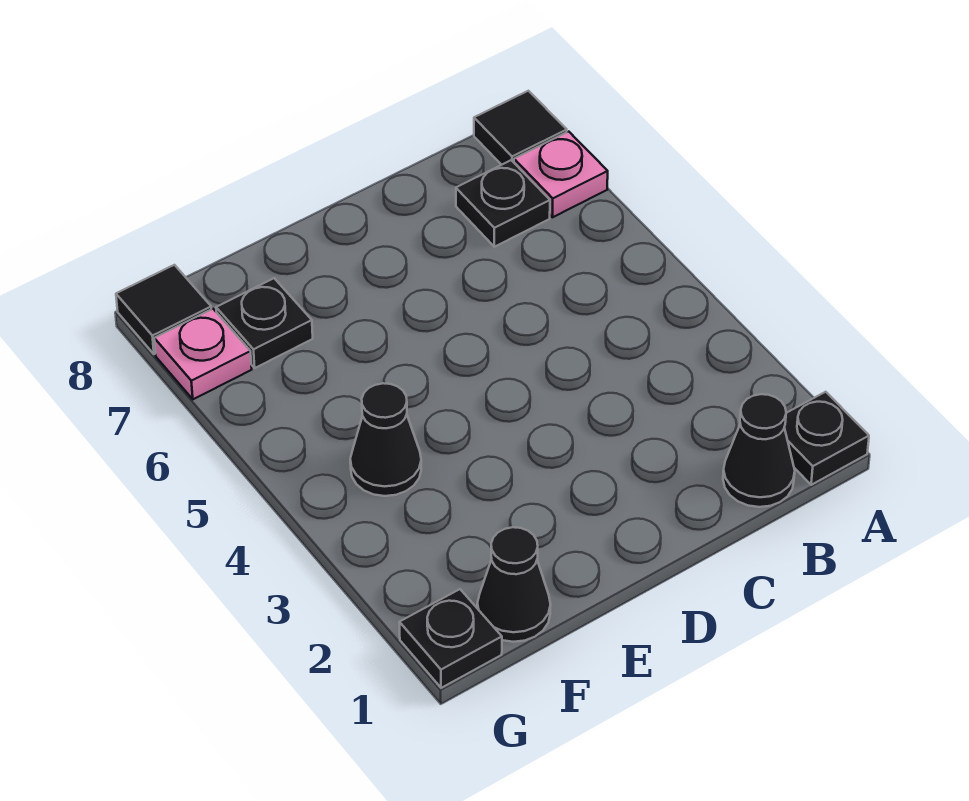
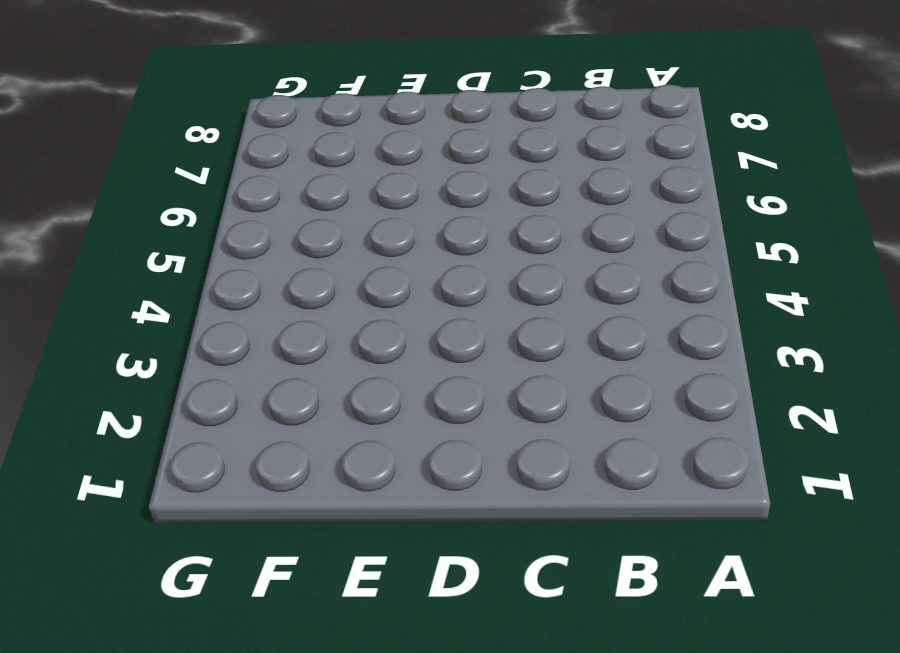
none -> black plate A1 level 1
none -> pink plate A7 level 1

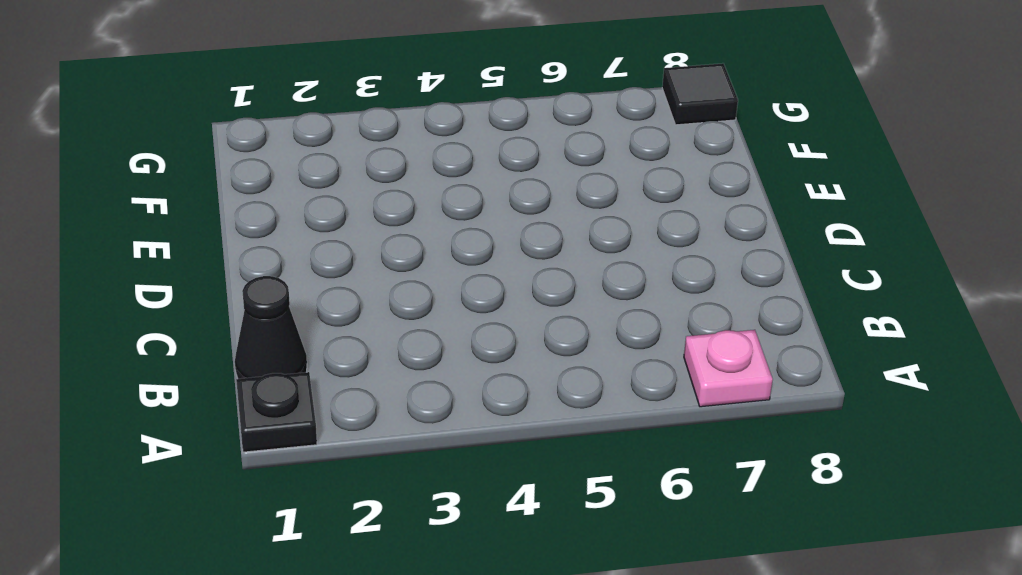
none -> black tile A8 level 1
none -> black plate B7 level 1

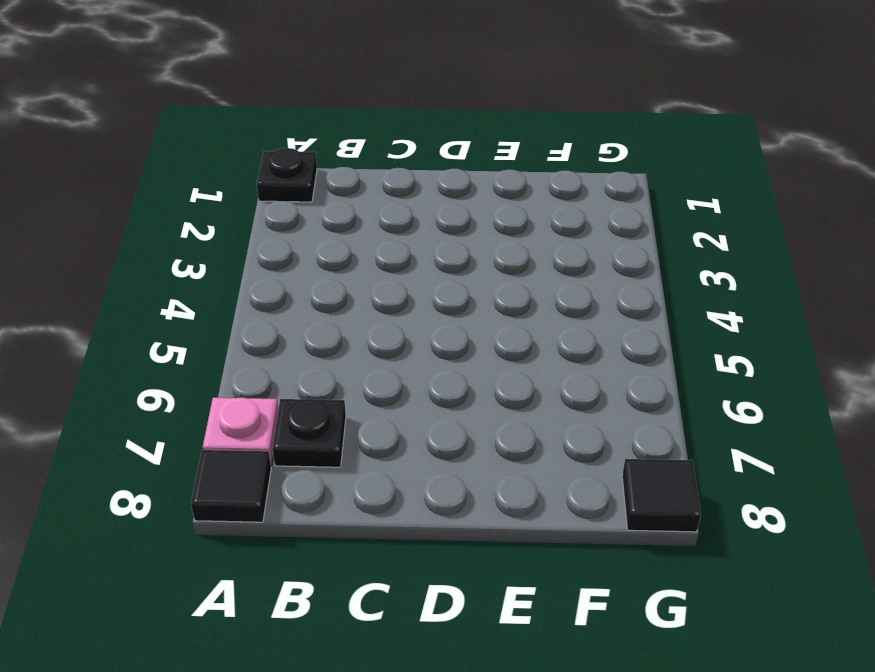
none -> black cone B1 level 1
none -> black cone F1 level 1

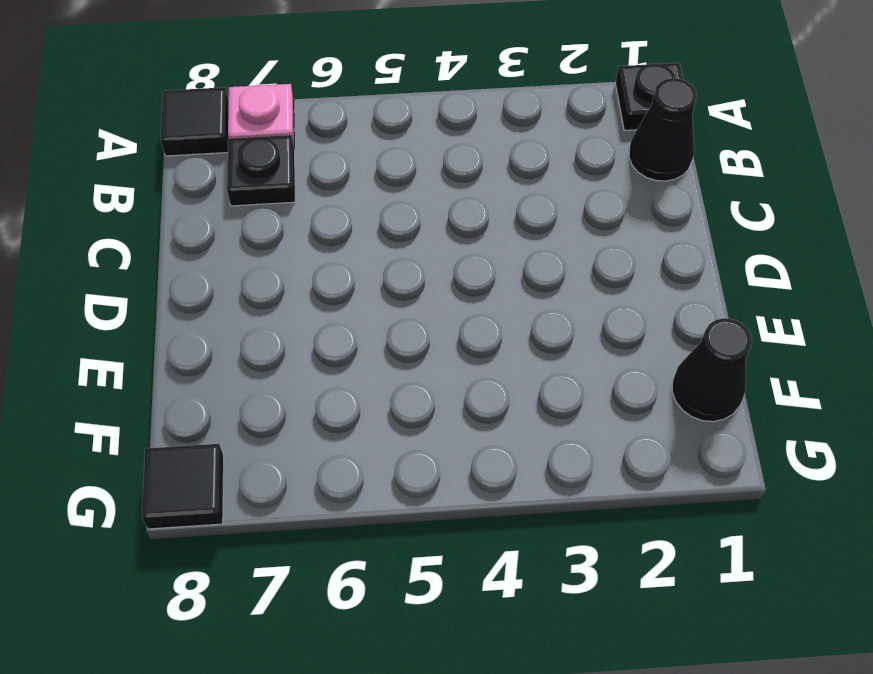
none -> black cone F4 level 1
none -> black plate F7 level 1

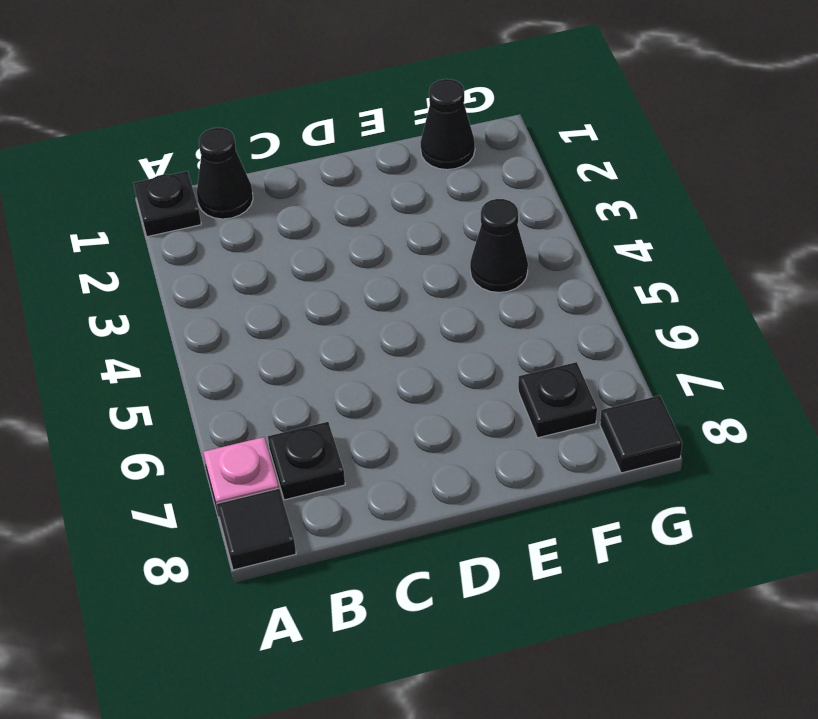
none -> black plate G1 level 1
none -> pink plate G7 level 1

